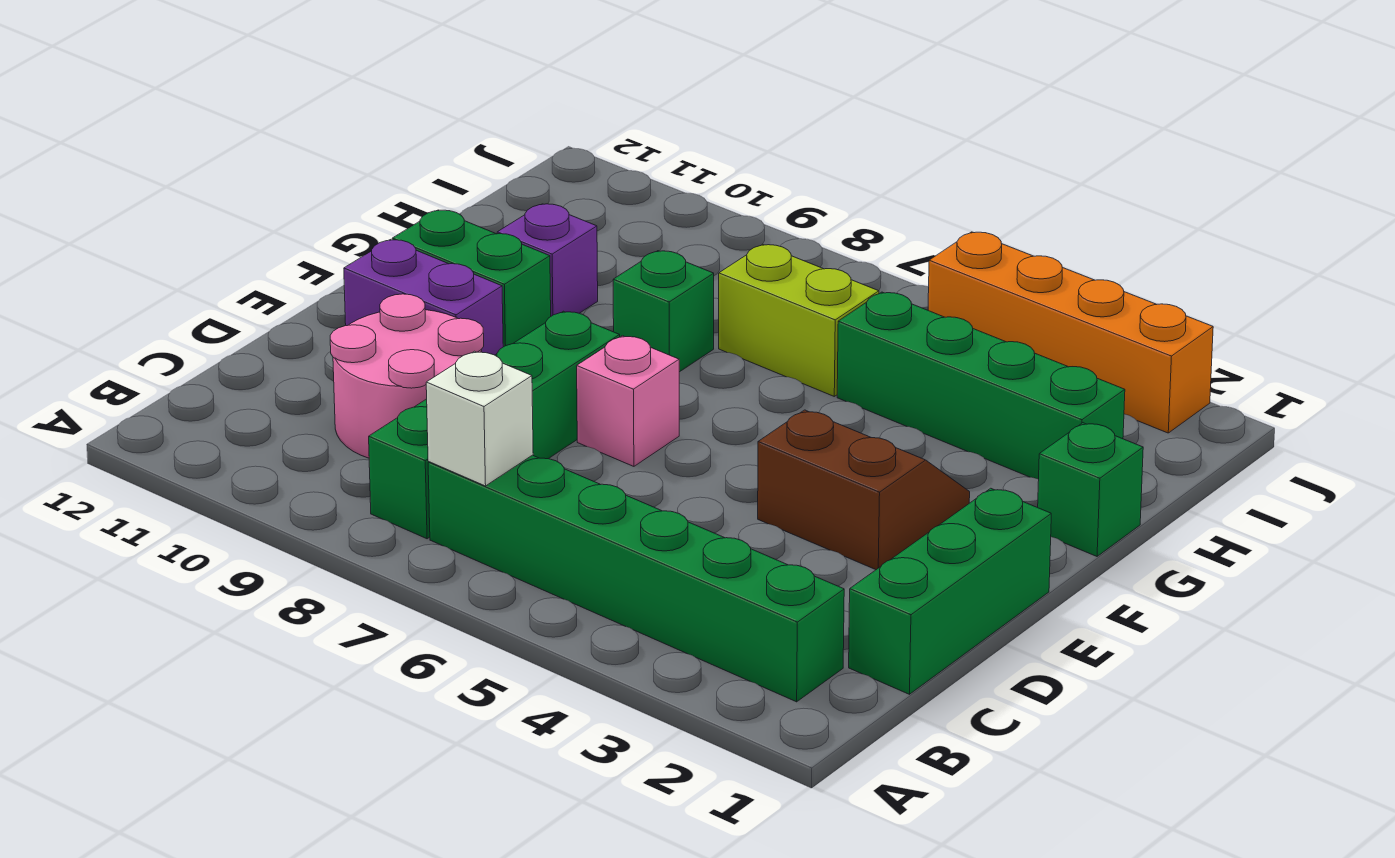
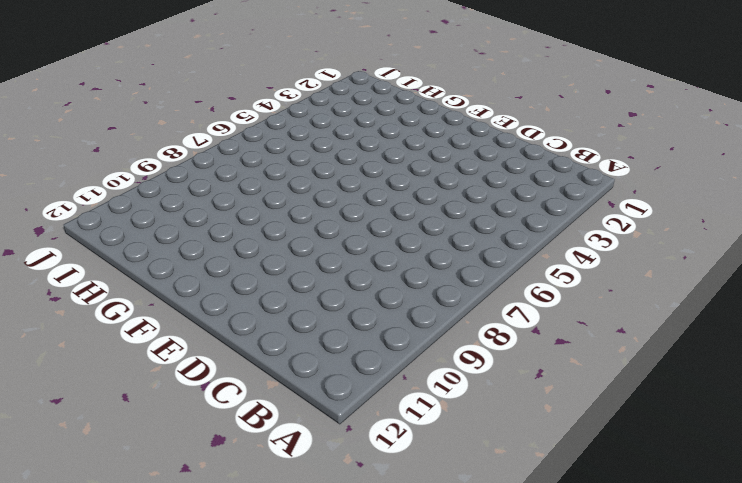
none -> green brick B2:B7 level 1
none -> green brick B8:E8 level 1
none -> green brick C1:E1 level 1

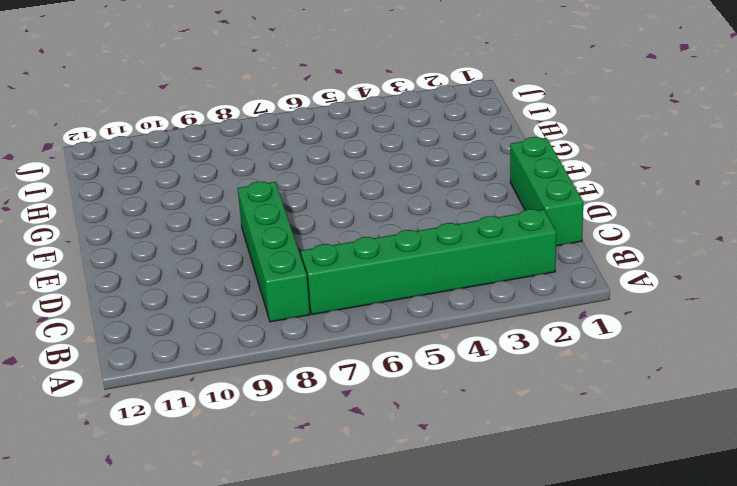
none -> pink round brick C9:D10 level 1
none -> brown slope E3:F4 level 1 top E
none -> pink brick E7 level 1

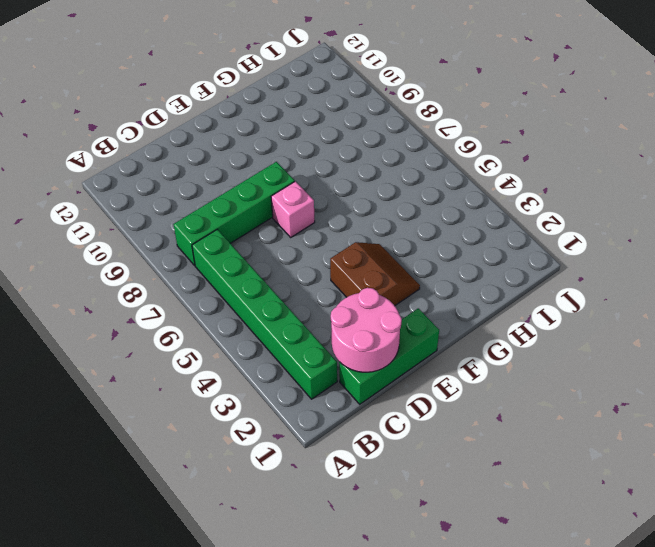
pink round brick C1:D2 level 2 -> pink round brick C9:D10 level 1
none -> purple brick E10:E11 level 1
none -> green brick F10:F11 level 1
none -> green brick G1 level 1

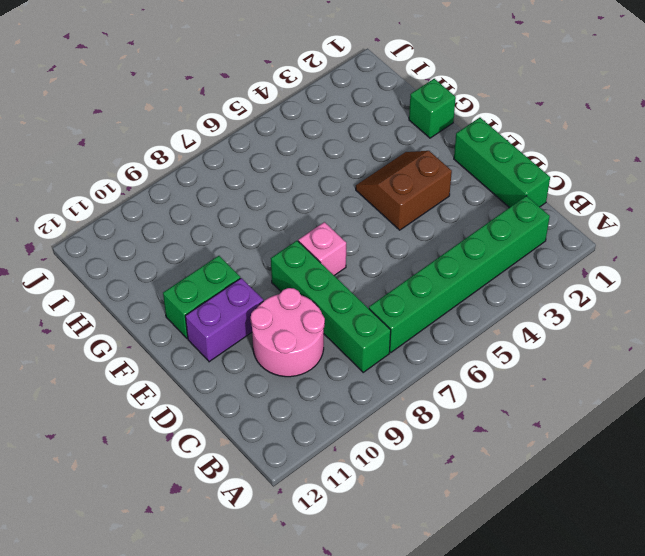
none -> green brick G8 level 1
none -> purple brick G10 level 1
none -> green brick H2:H5 level 1

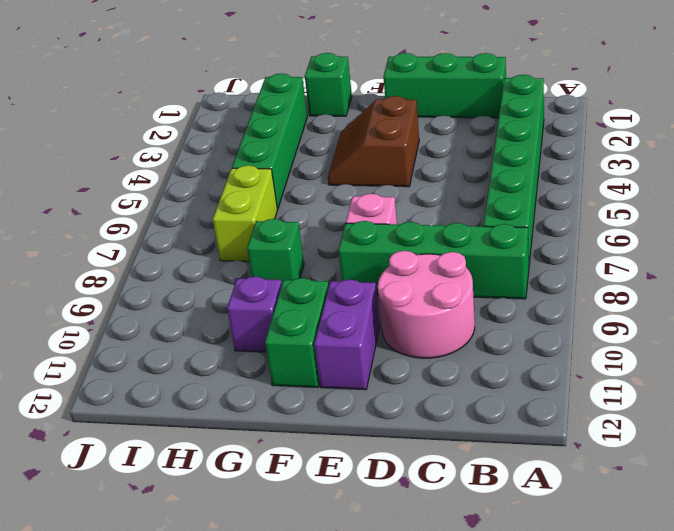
none -> orange brick J2:J5 level 1
none -> white brick B7 level 2

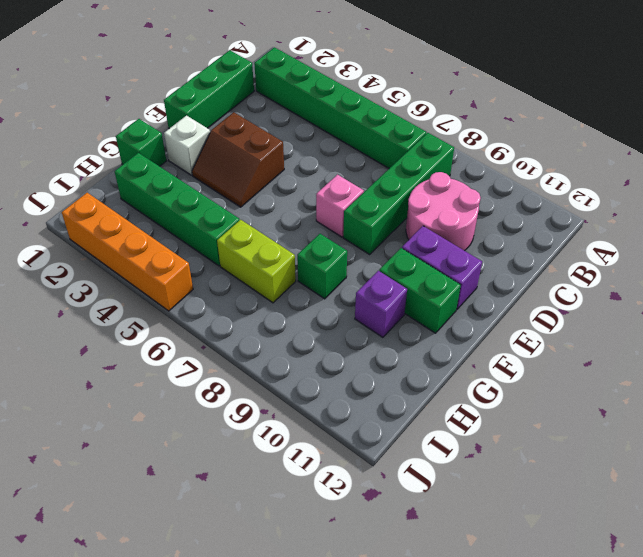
white brick F2 level 1 -> white brick B7 level 2

